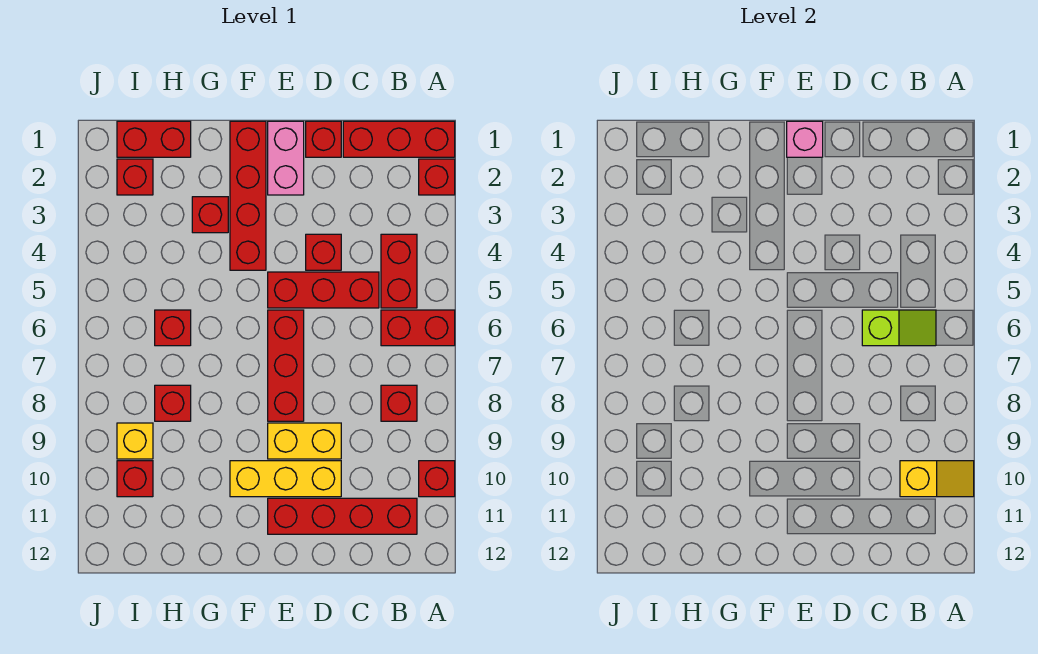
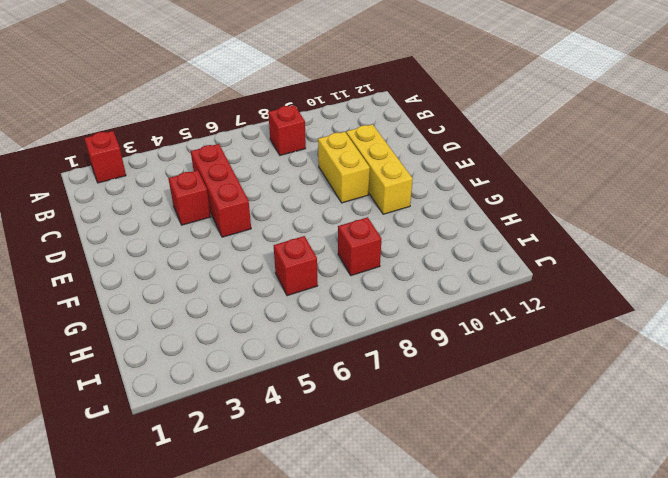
none -> red brick A1:C1 level 1
none -> red brick A6:B6 level 1
none -> red brick A10 level 1

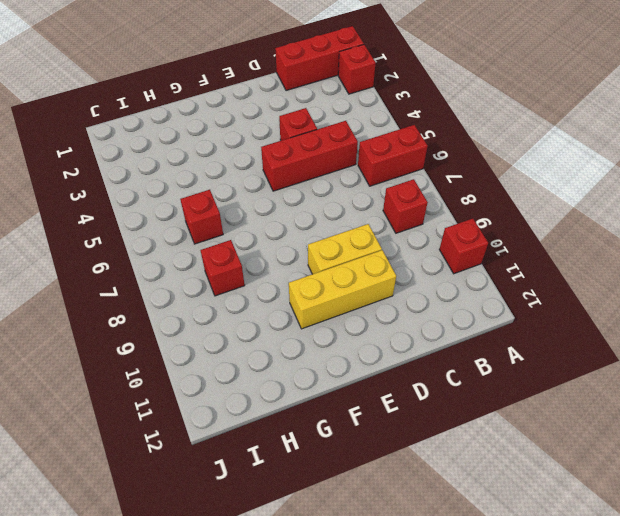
none -> red brick B4:B5 level 1
none -> red brick B11:E11 level 1
none -> red brick D1 level 1

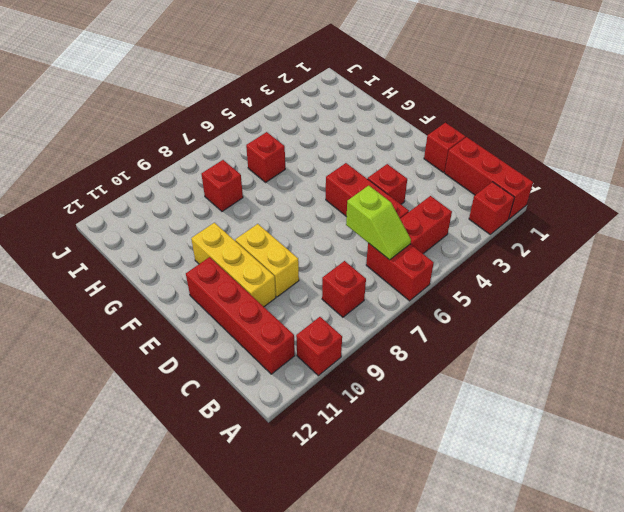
none -> pink brick E1:E2 level 1
none -> red brick E6:E8 level 1
none -> red brick F1:F4 level 1

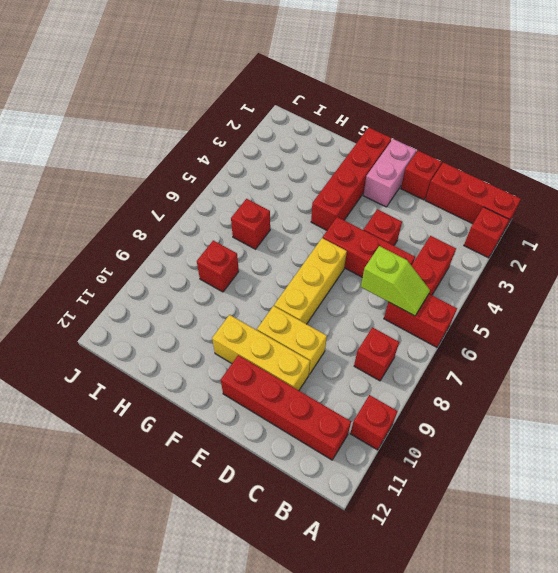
yellow brick E6:E8 level 1 -> red brick E6:E8 level 1
none -> red brick G3 level 1
none -> red brick H1:I1 level 1
none -> red brick I2 level 1

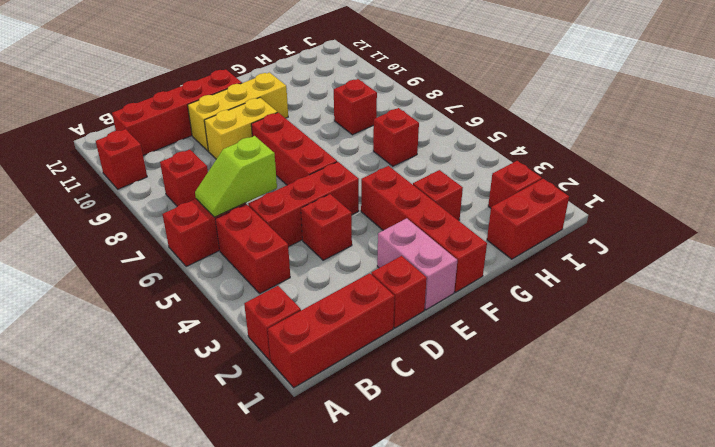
none -> yellow brick I9 level 1
none -> red brick I10 level 1
none -> yellow slope A10:B10 level 2 top B

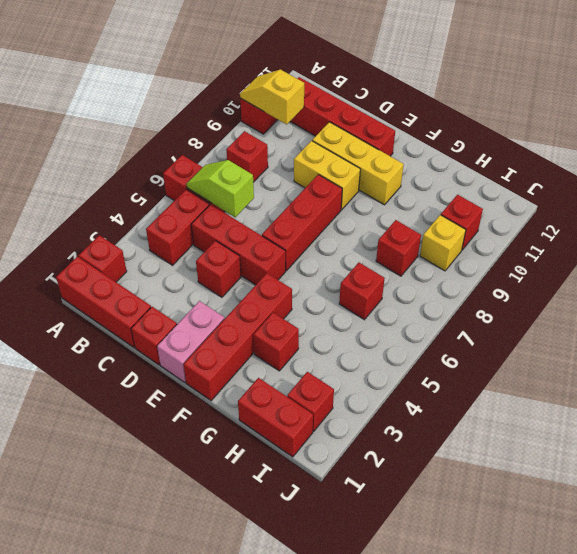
none -> pink brick E1 level 2

